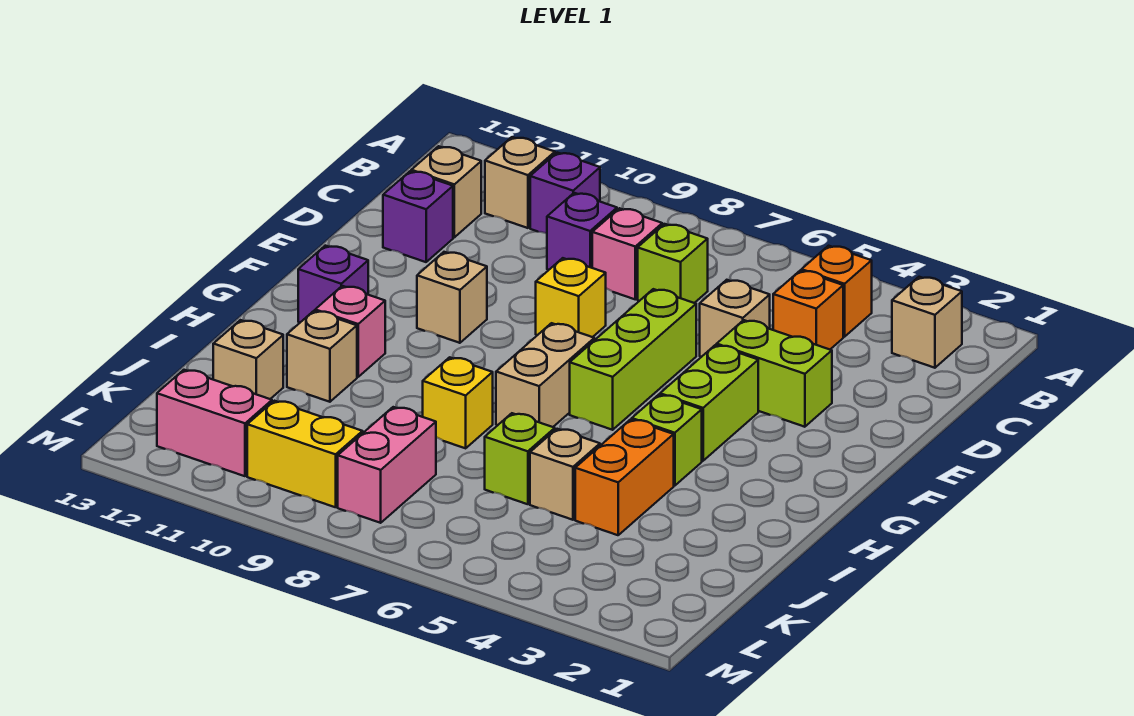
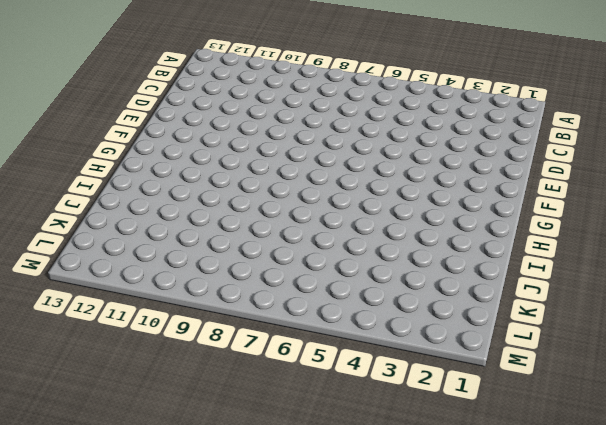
none -> tan brick B2 level 1
none -> orange brick B4 level 1
none -> purple brick B10 level 1

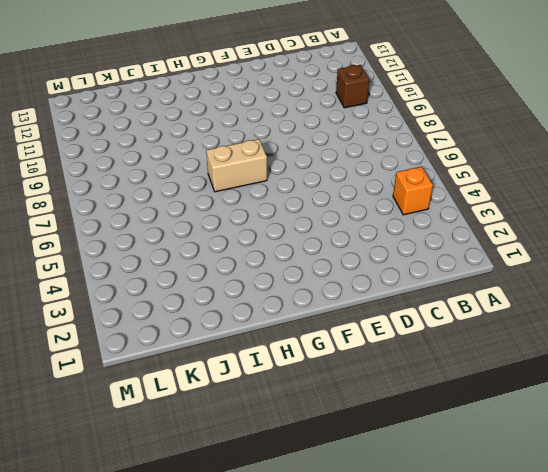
brown brick B10 level 1 -> purple brick B10 level 1
none -> tan brick B2 level 1
none -> tan brick B11 level 1
none -> orange brick C4 level 1

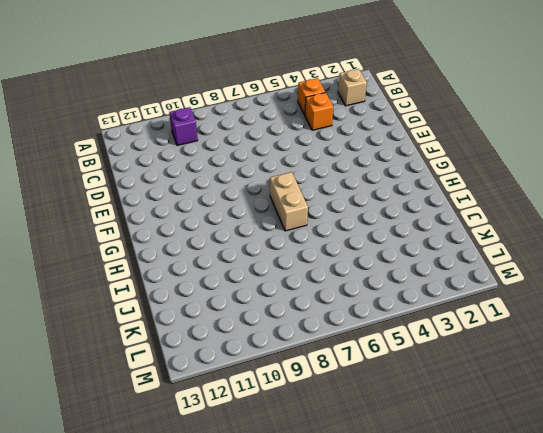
none -> tan brick B11 level 1
none -> lime brick C7 level 1
none -> pink brick C8 level 1

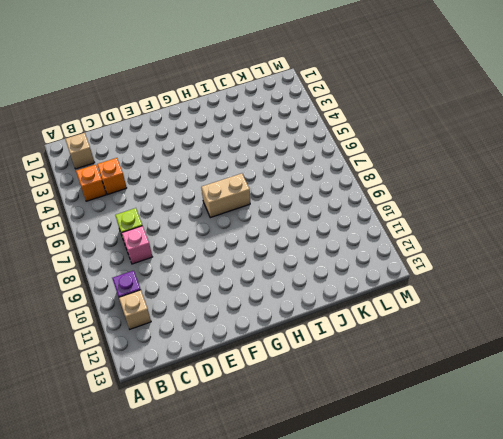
none -> purple brick C9 level 1
none -> tan brick C12 level 1
none -> tan brick D5 level 1

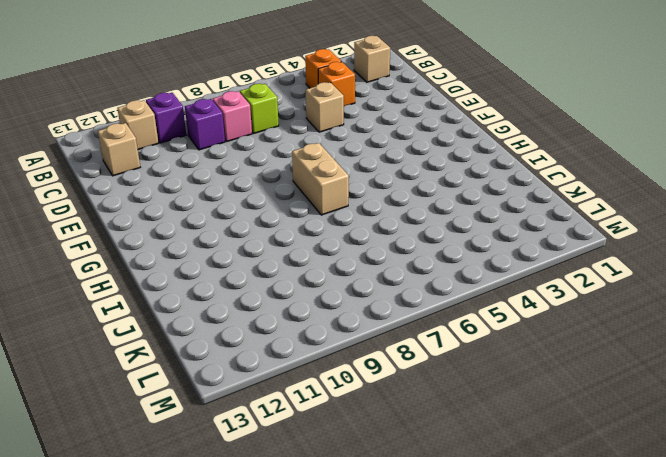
none -> purple brick D12 level 1
none -> lime brick E3:E4 level 1
none -> lime brick E6:G6 level 1

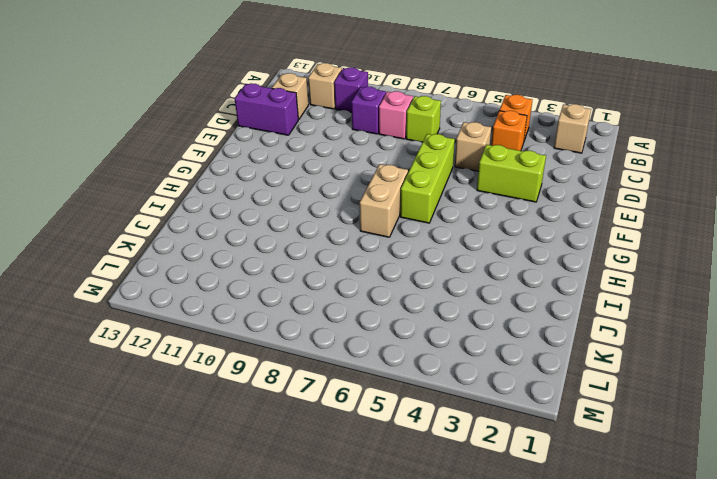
purple brick D12:D13 level 1 -> purple brick D12 level 1
none -> yellow brick E8 level 1
none -> lime brick F4:G4 level 1
none -> tan brick F10 level 1

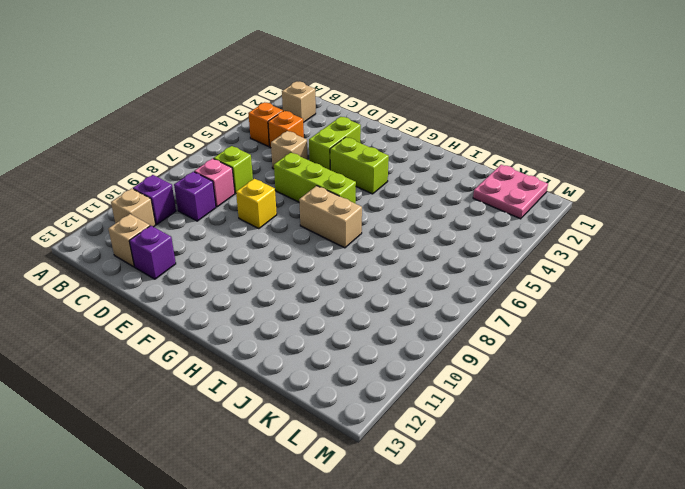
pink plate K1:L2 level 1 -> none
none -> tan brick F10 level 1
none -> purple brick G12 level 1
none -> lime brick H4 level 1

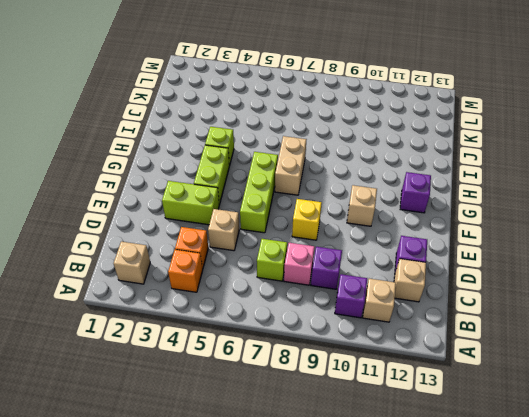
none -> pink brick H11 level 1
none -> orange brick I4:J4 level 1
none -> yellow brick I8 level 1

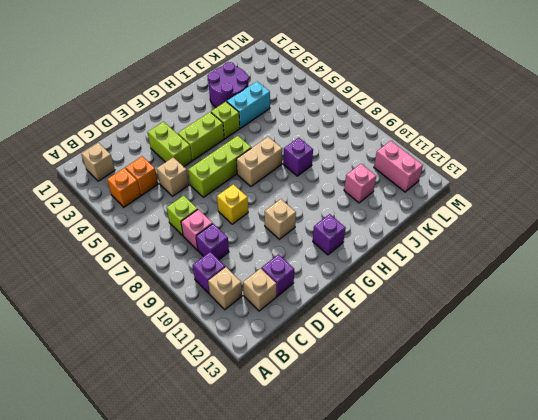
purple round brick I2:J3 level 1 -> none
cyan brick I4:J4 level 1 -> orange brick I4:J4 level 1
purple brick I8 level 1 -> yellow brick I8 level 1
pink brick J11 level 1 -> pink brick H11 level 1
none -> tan brick I11 level 1
none -> tan brick J5 level 1
none -> lime brick J6 level 1

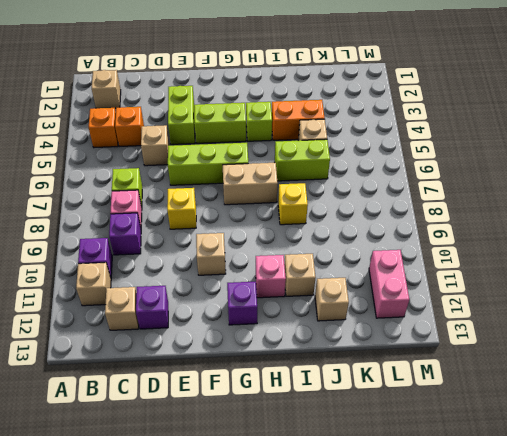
lime brick I6:J6 level 1 -> lime brick J6 level 1
none -> pink brick K8:L8 level 1
none -> yellow brick L9:L10 level 1

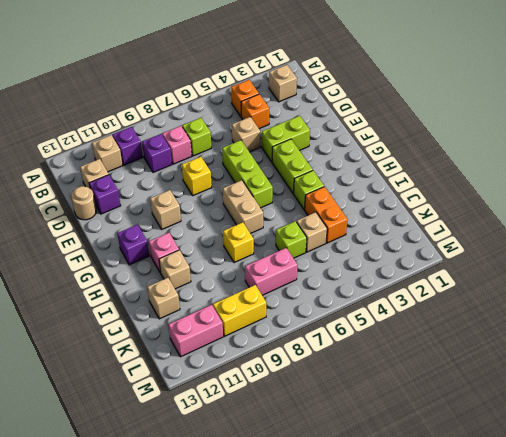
tan round brick D13 level 1 -> none
pink brick K7:K8 level 1 -> pink brick K8:L8 level 1

